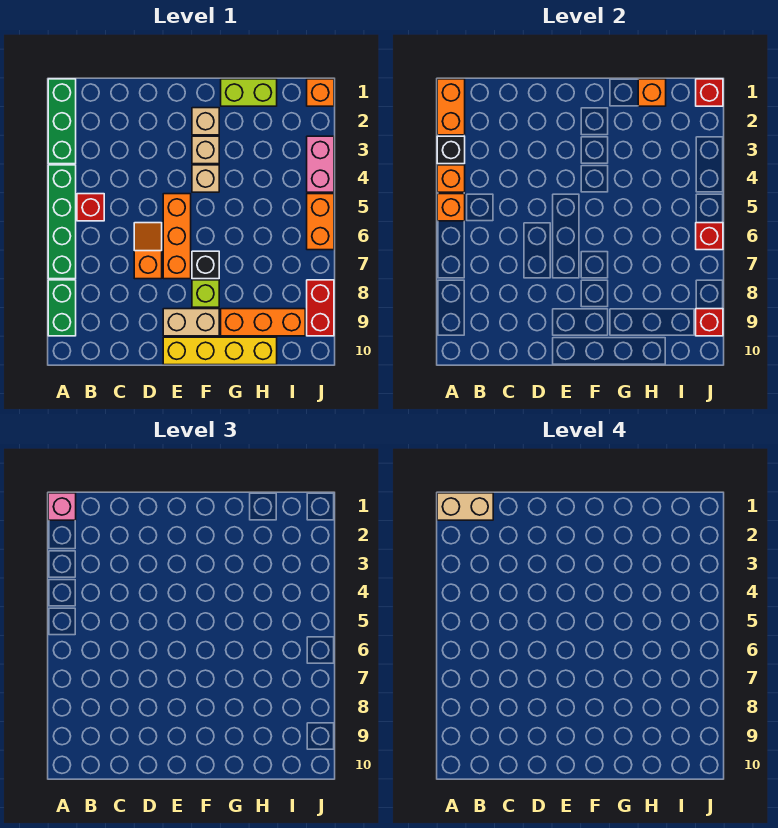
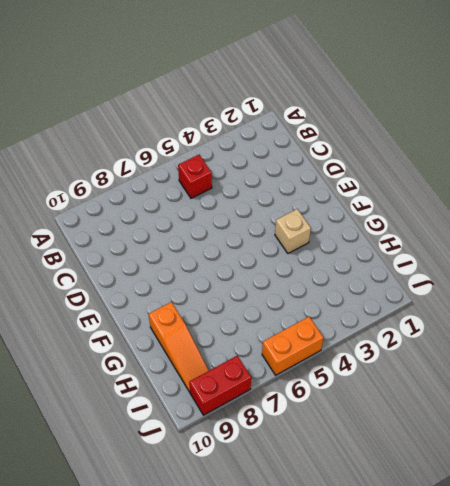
orange slope G9:I9 level 1 top G -> orange brick G9:I9 level 1
none -> green brick A1:A3 level 1
none -> green brick A4:A7 level 1
none -> green brick A8:A9 level 1

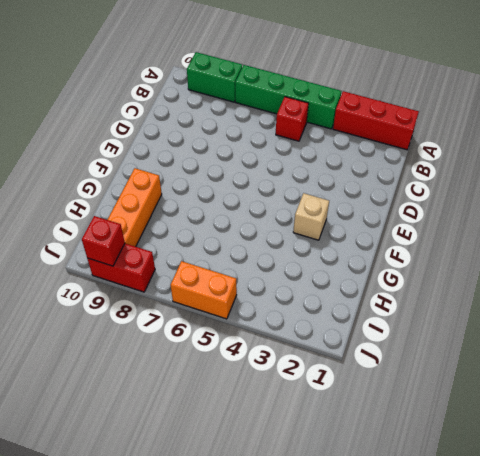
red brick A1:A3 level 1 -> green brick A1:A3 level 1
none -> orange slope D6:D7 level 1 top 7
none -> orange brick E5:E7 level 1
none -> tan brick E9:F9 level 1

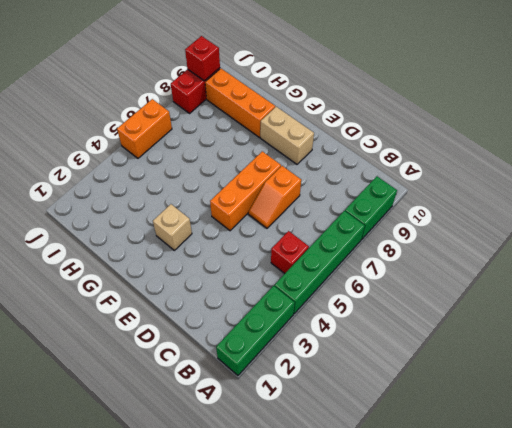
none -> yellow brick E10:H10 level 1
none -> tan brick F2 level 1
none -> tan brick F4 level 1

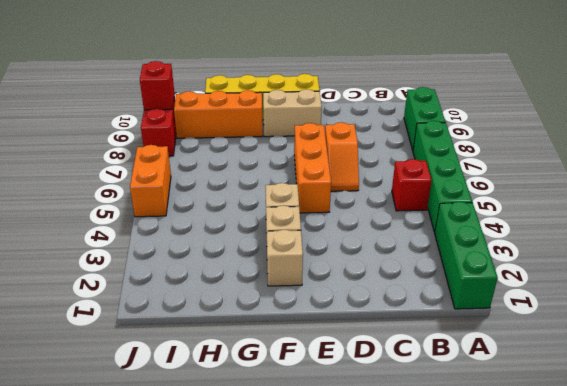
none -> black brick F7 level 1
none -> lime brick F8 level 1
none -> lime brick G1:H1 level 1

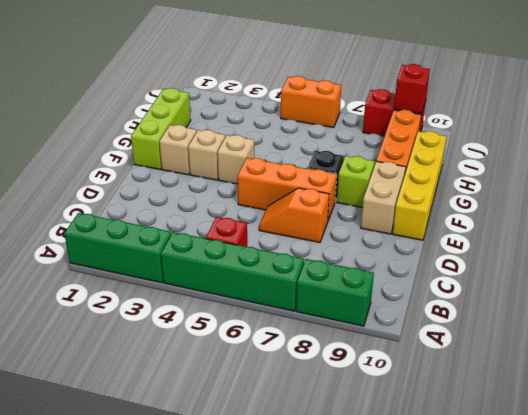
lime brick F1:H1 level 1 -> lime brick G1:H1 level 1
none -> orange brick J1 level 1
none -> pink brick J3:J4 level 1
none -> orange brick A1:A2 level 2

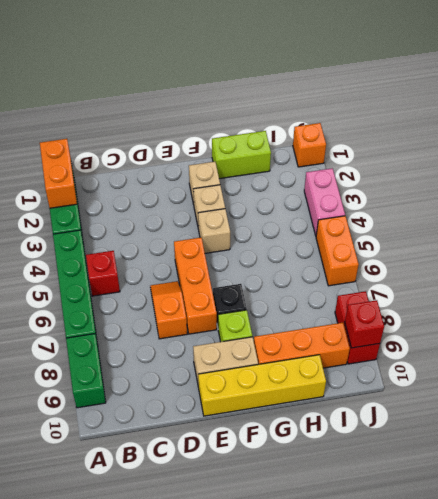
none -> black brick A3 level 2
none -> orange brick A4 level 2
none -> orange brick A5 level 2

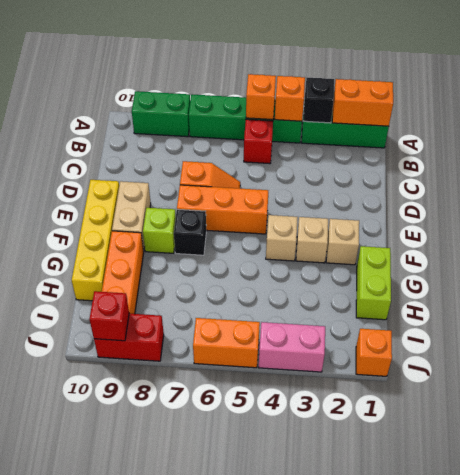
none -> orange brick H1 level 2
none -> red brick J1 level 2
none -> red brick J6 level 2

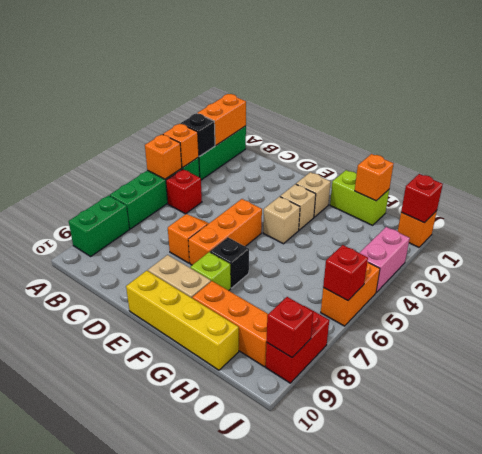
none -> pink brick A1 level 3
none -> tan brick A1:B1 level 4

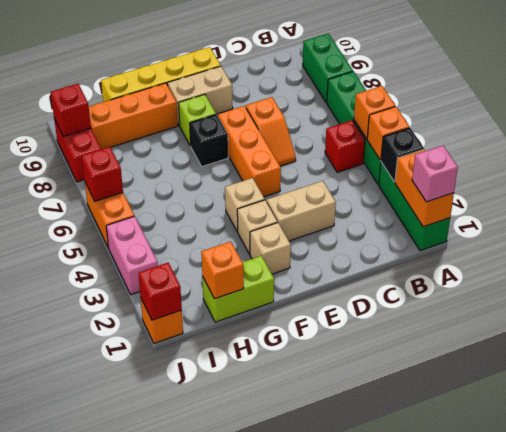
tan brick D3:E3 level 1 -> tan brick A1:B1 level 4

